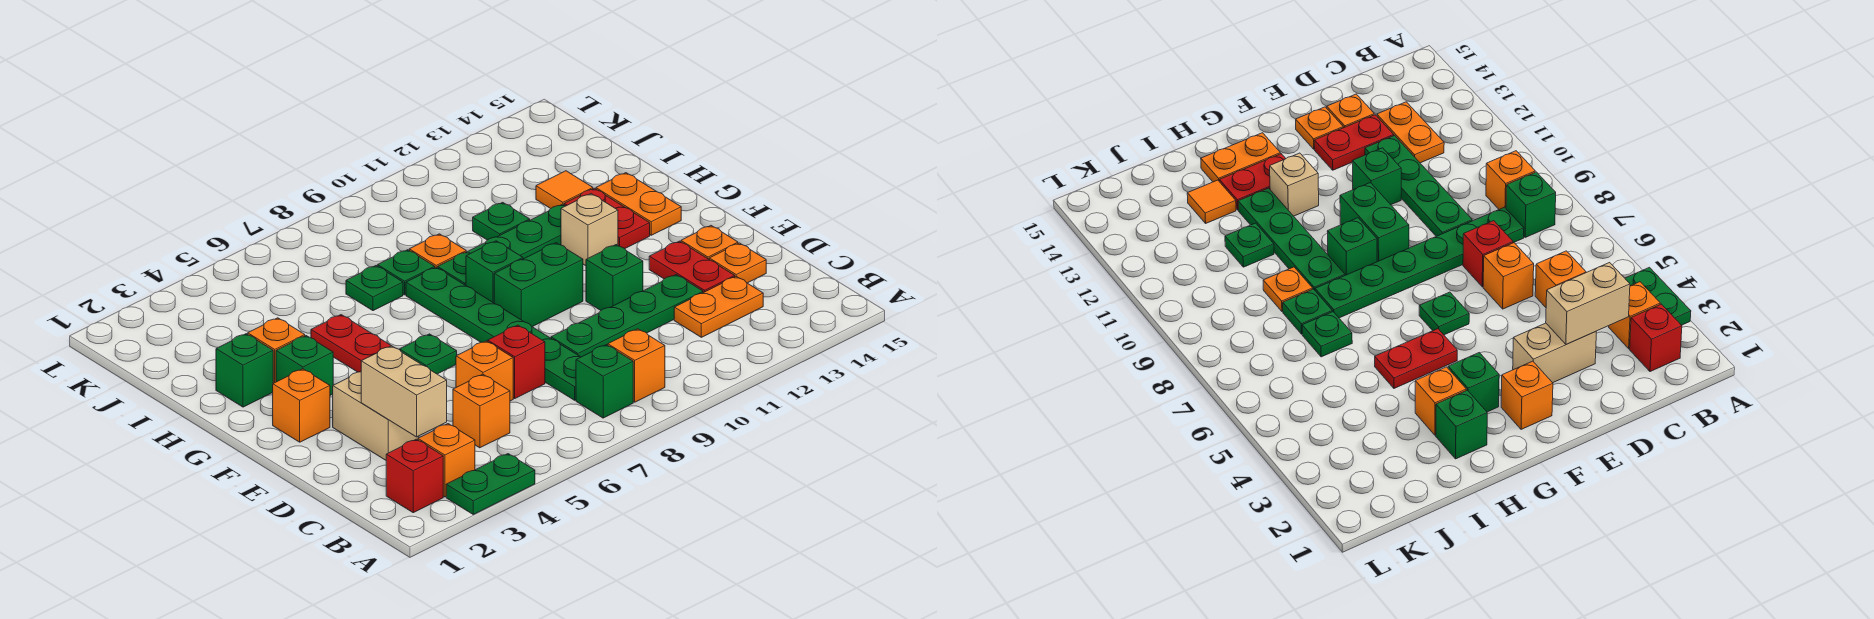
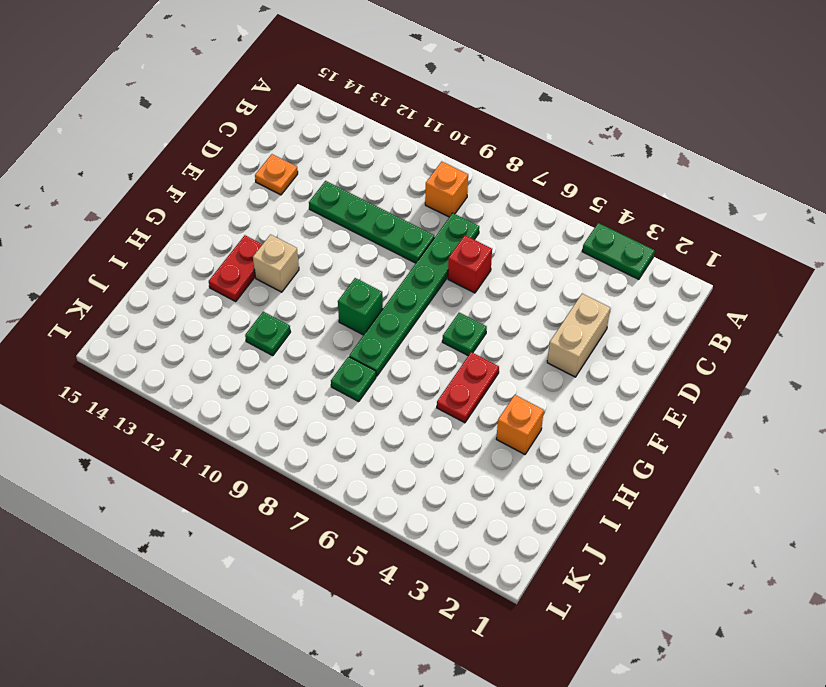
none -> red brick B2 level 1
none -> orange brick B3 level 1
none -> green brick B8 level 1
none -> orange brick C5 level 1

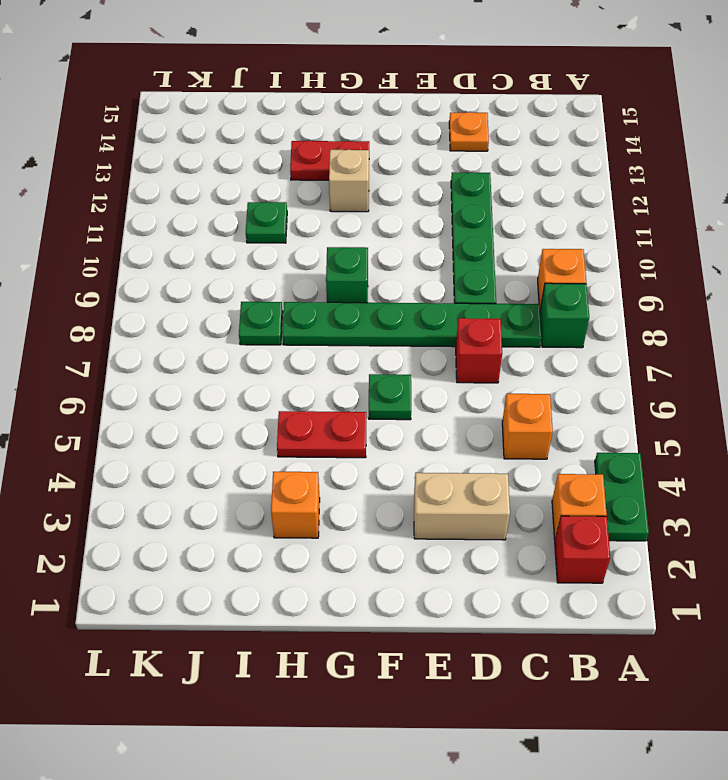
none -> orange plate C12:C13 level 1
none -> orange brick D6 level 1
none -> red plate D13:E13 level 1
none -> green brick E11 level 1

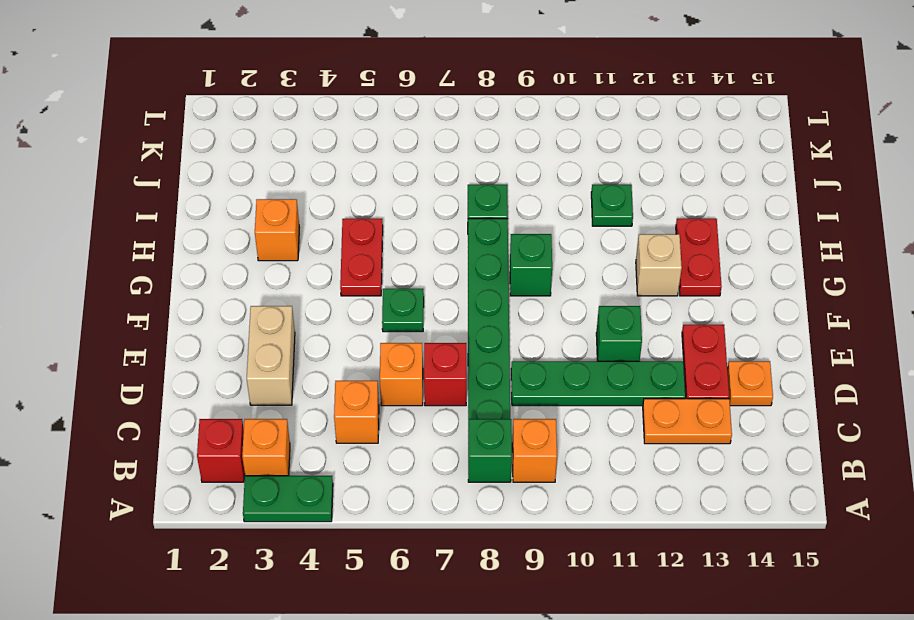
none -> orange plate E14 level 1
none -> orange brick F2 level 1
none -> green brick F9:F10 level 1
none -> green brick G3 level 1

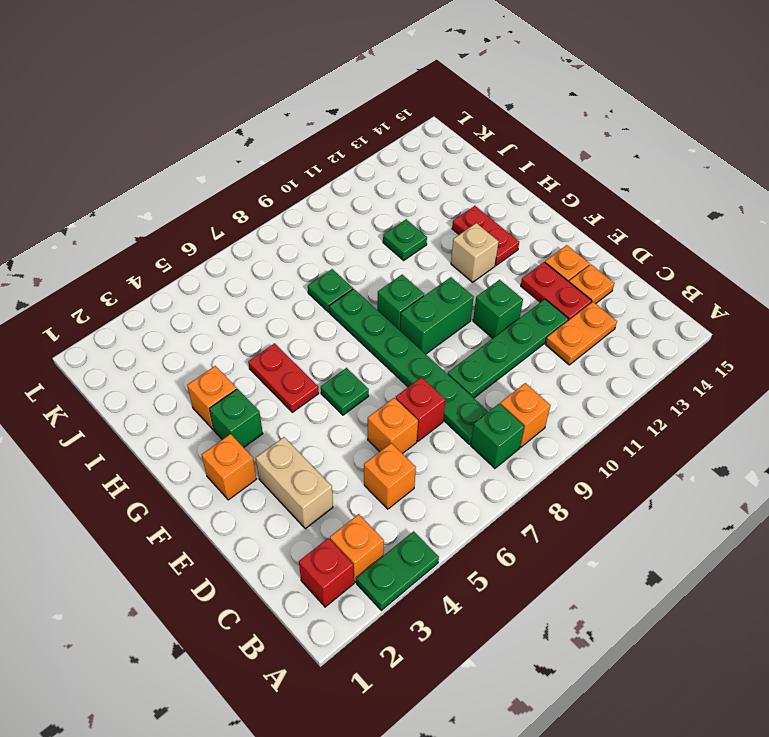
none -> orange plate G14:H14 level 1
none -> green brick H2 level 1
none -> green plate H9:H12 level 1
none -> green plate I7 level 1

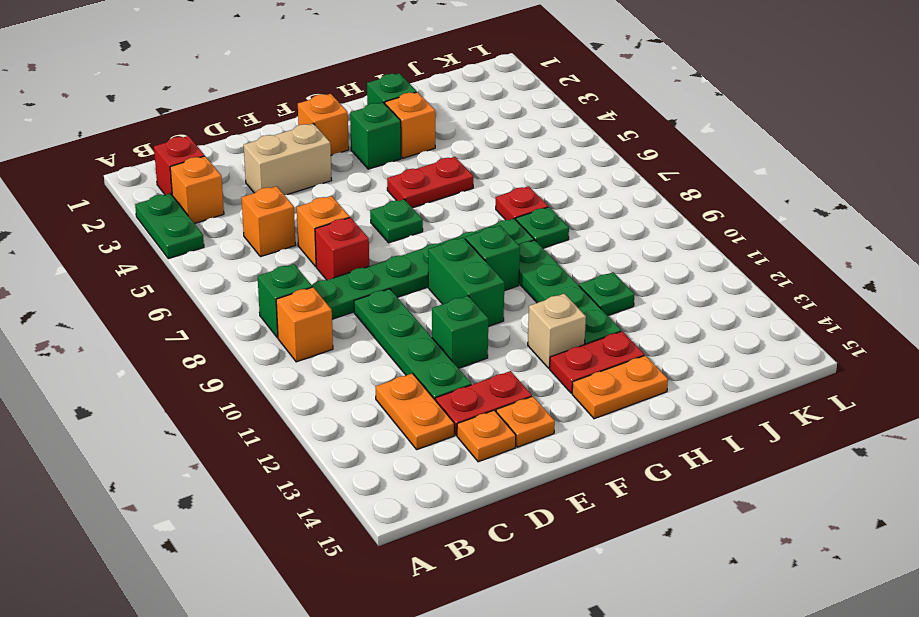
red plate I7 level 1 -> green plate I7 level 1
none -> orange plate I9 level 1
none -> orange tile I13 level 1
none -> tan brick C3:D3 level 2

